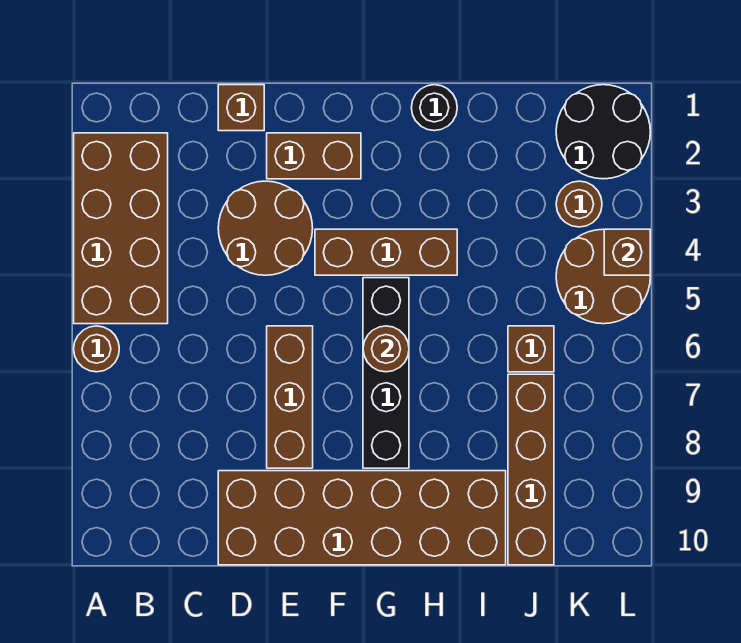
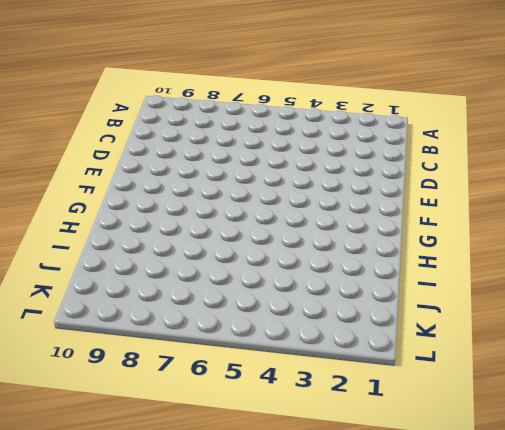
none -> brown brick A2:B5 level 1
none -> brown round brick A6 level 1
none -> brown brick D1 level 1

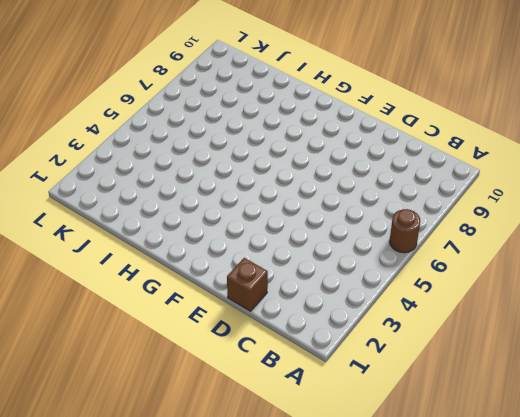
none -> brown brick A2:B5 level 1
none -> brown round brick D3:E4 level 1
none -> brown brick D9:I10 level 1

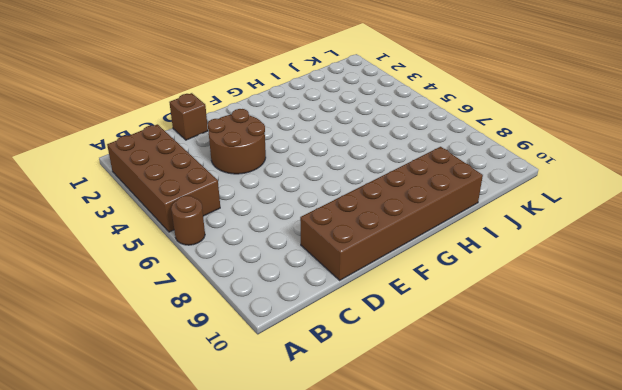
none -> brown brick E2:F2 level 1
none -> brown brick E6:E8 level 1
none -> brown brick F4:H4 level 1

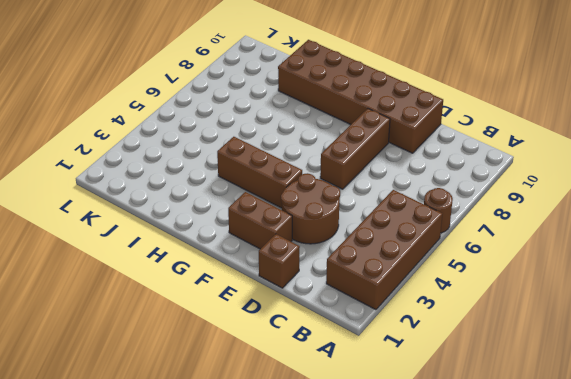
none -> black brick G5:G8 level 1
none -> black round brick H1 level 1
none -> brown brick J6 level 1

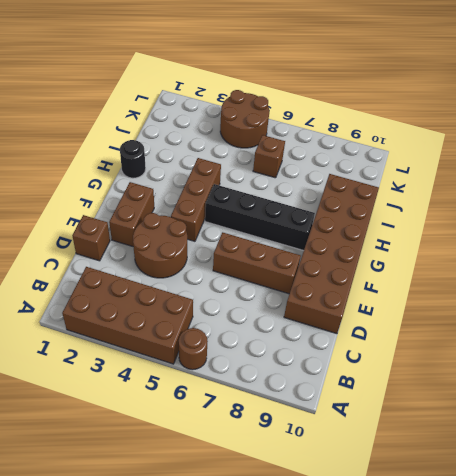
none -> brown brick J7:J10 level 1
none -> black round brick K1:L2 level 1
none -> brown round brick K3 level 1

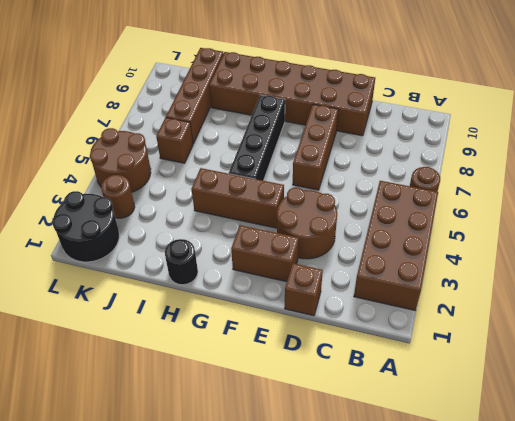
none -> brown round brick G6 level 2
none -> brown brick L4 level 2

